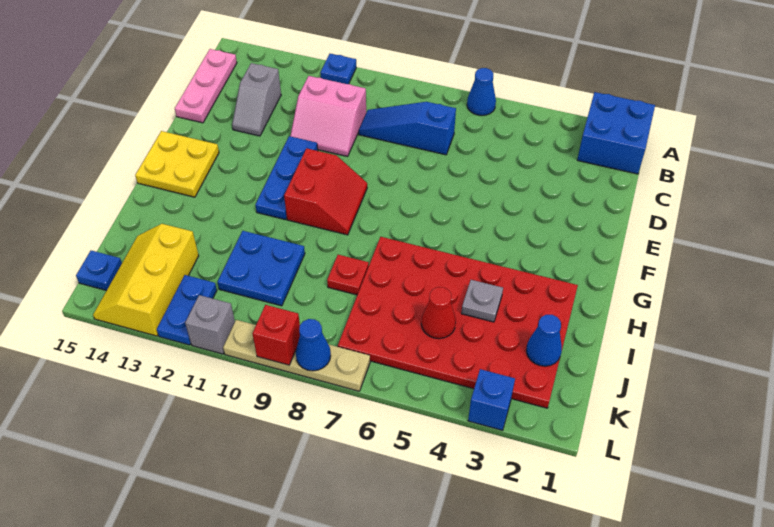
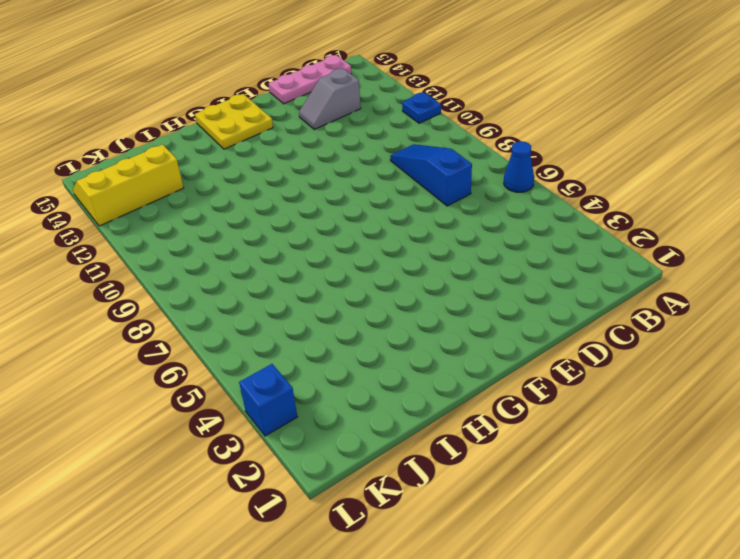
none -> blue brick A1:B2 level 1
none -> pink slope C10:D11 level 1 top C
none -> blue plate E11:G11 level 1

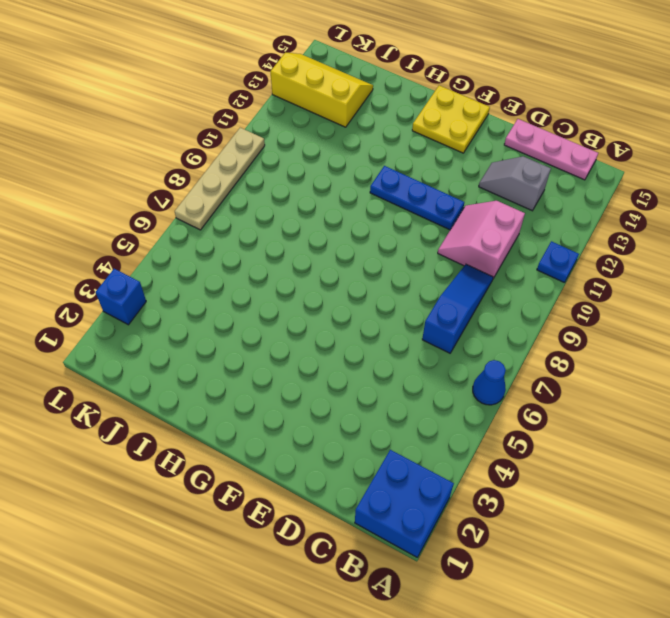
none -> red slope F9:G10 level 1 top 10
none -> red plate H2:K7 level 1
none -> red plate I8 level 1

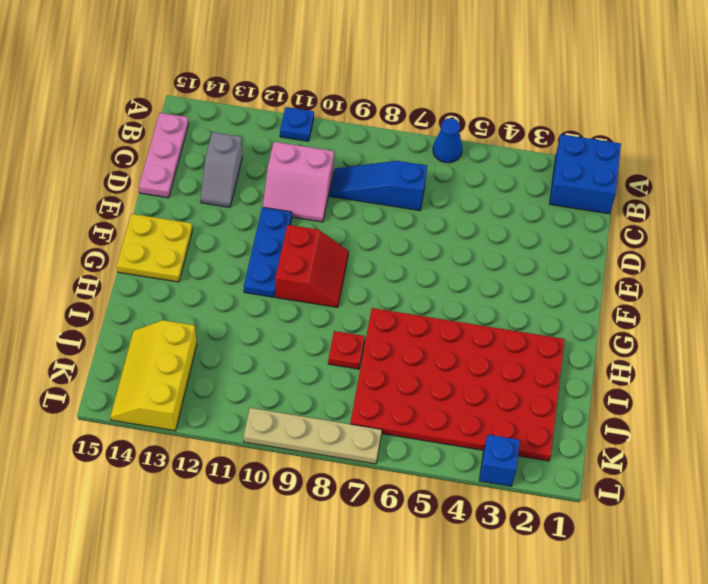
none -> blue plate I10:J11 level 1
none -> blue plate K12:L12 level 1
none -> blue plate K15 level 1

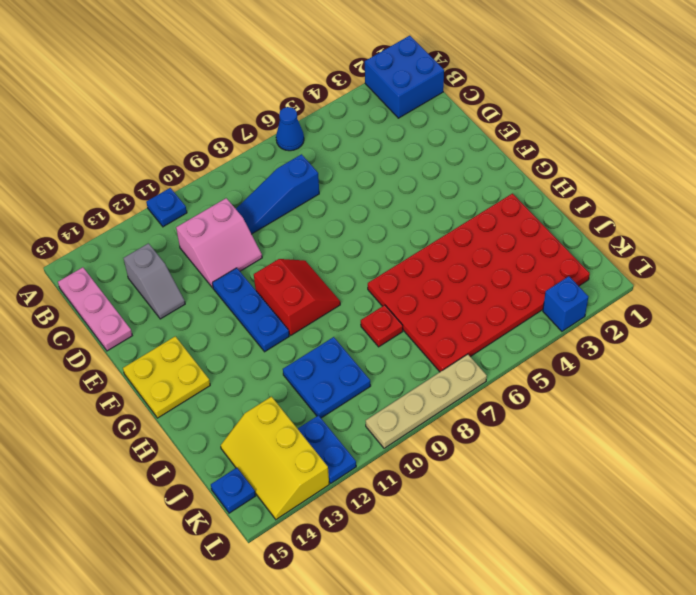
none -> grey brick L11 level 1
none -> grey plate I4 level 2
none -> blue cone J2 level 2

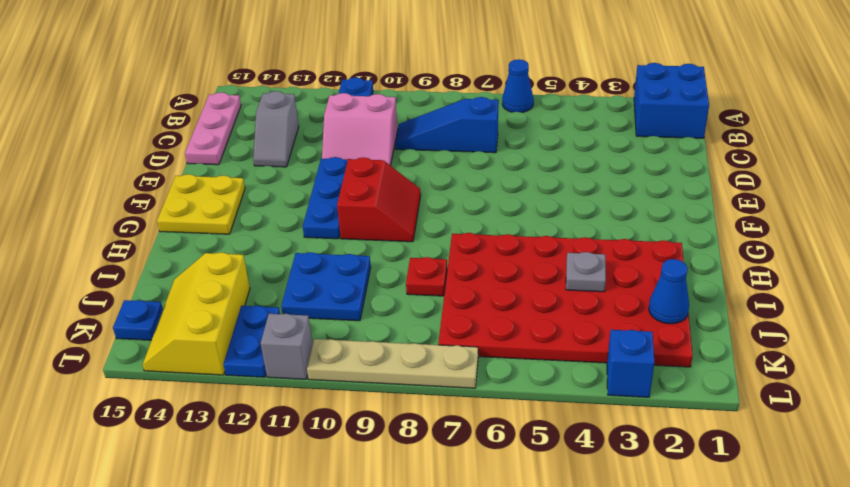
none -> red cone J5 level 2
none -> blue cone L8 level 2
none -> red brick L9 level 2

